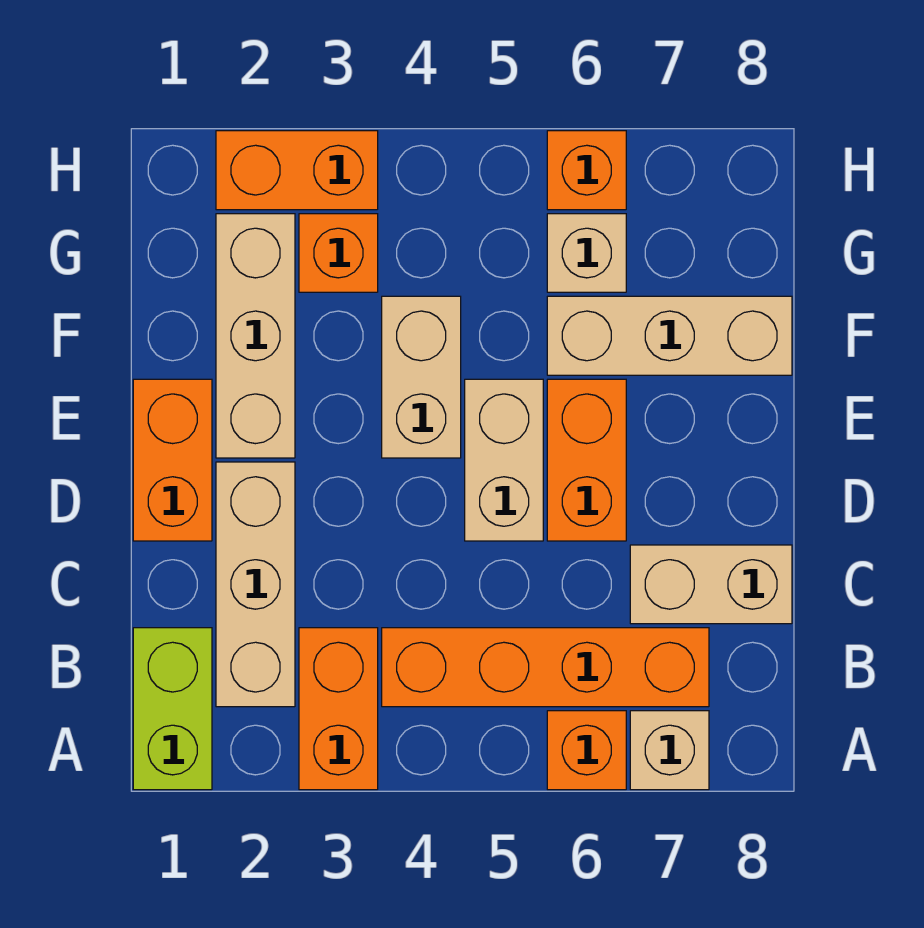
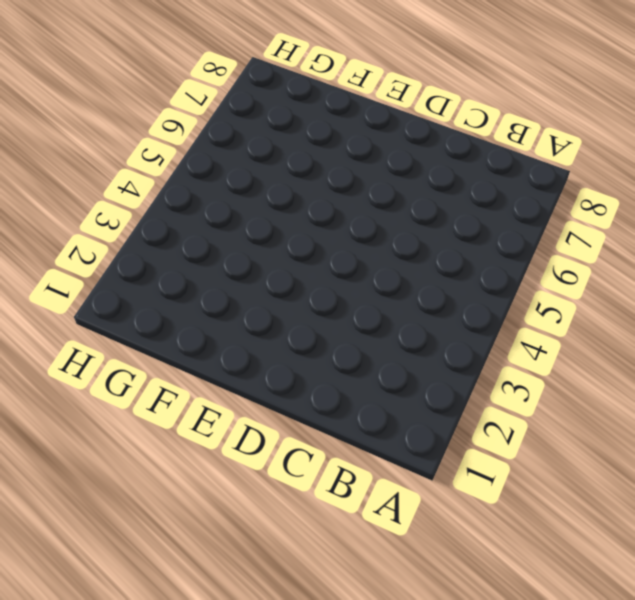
none -> lime brick A1:B1 level 1
none -> orange brick A3:B3 level 1
none -> orange brick A6 level 1

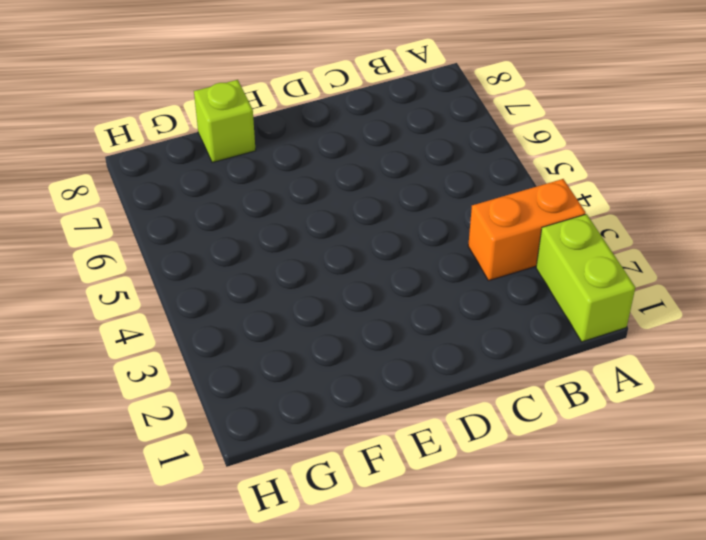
lime brick A1:A2 level 1 -> lime brick A1:B1 level 1
lime brick F8 level 1 -> tan brick F6:F8 level 1
none -> orange brick A6 level 1
none -> tan brick A7 level 1
none -> tan brick B2:D2 level 1

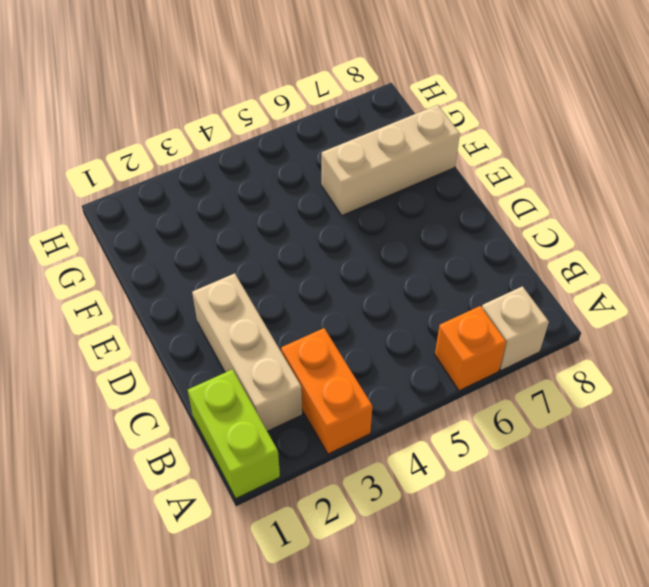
none -> orange brick B4:B7 level 1
none -> tan brick C7:C8 level 1
none -> orange brick D1:E1 level 1

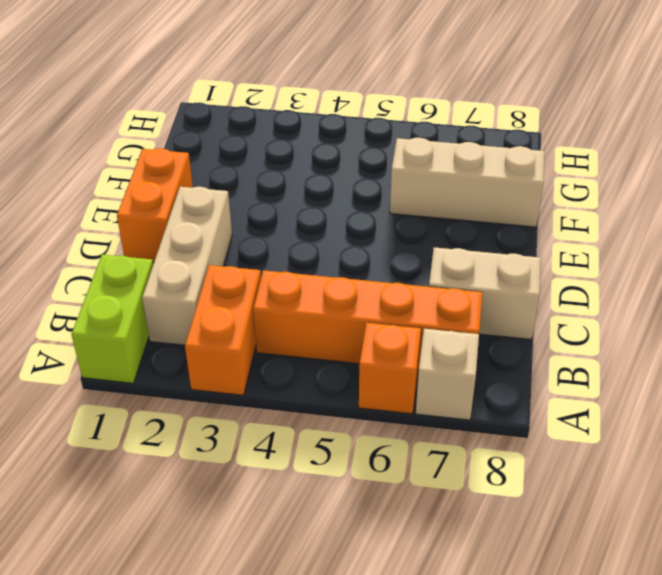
none -> tan brick D5:E5 level 1
none -> orange brick D6:E6 level 1
none -> tan brick E2:G2 level 1

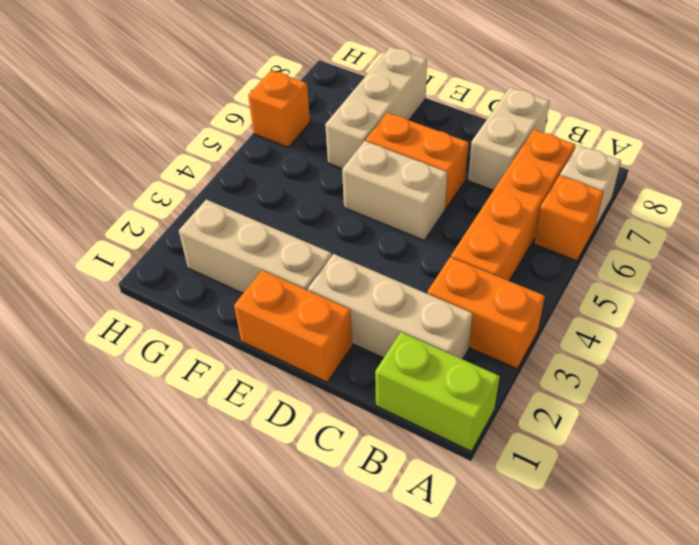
none -> tan brick E4:F4 level 1
none -> orange brick G3 level 1
none -> tan brick G6 level 1

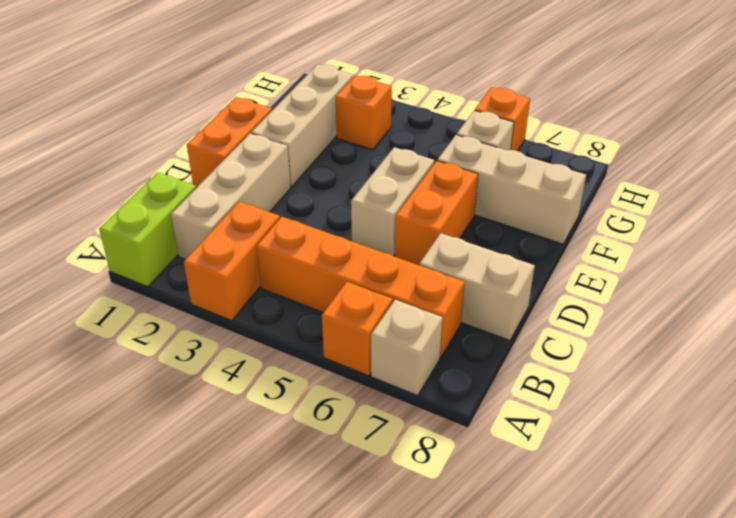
none -> tan brick E4:F4 level 1
none -> orange brick H2:H3 level 1

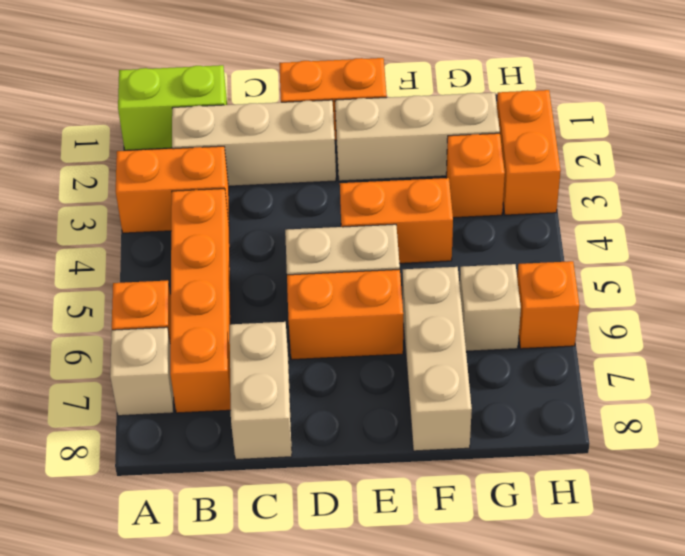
orange brick E4:F4 level 1 -> tan brick E4:F4 level 1

